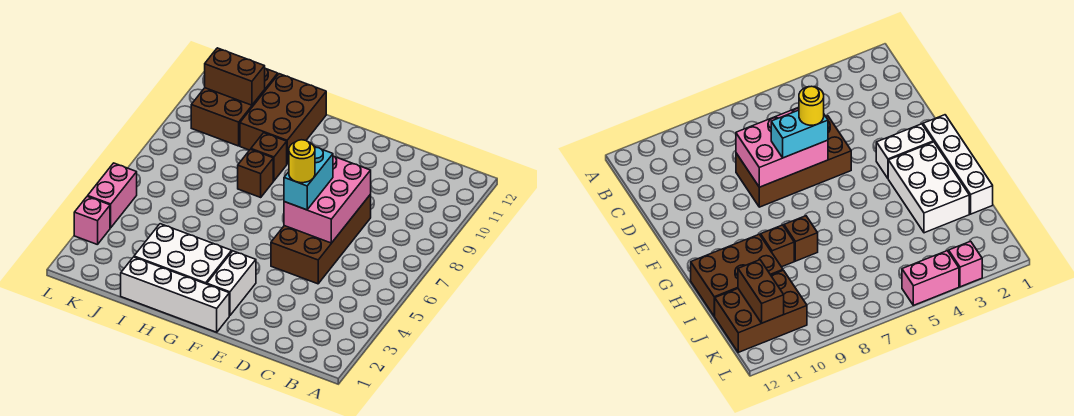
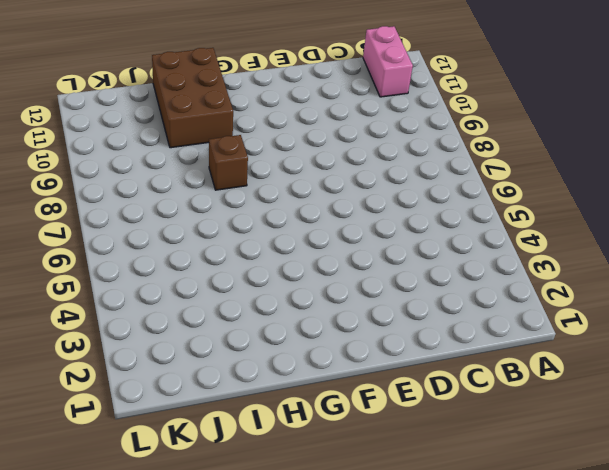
pink brick B11:B12 level 1 -> pink brick L4:L5 level 1
none -> brown brick D5:E8 level 1
none -> white brick F1:I1 level 1
none -> white brick F2:F3 level 1

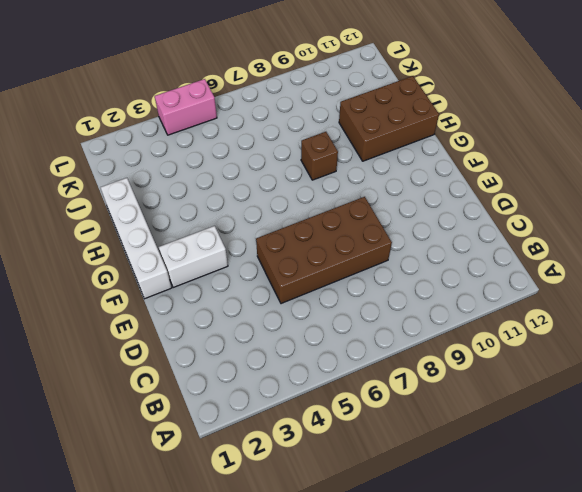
none -> white brick G2:I3 level 1
none -> brown brick H9 level 1
none -> brown brick J10:K12 level 1

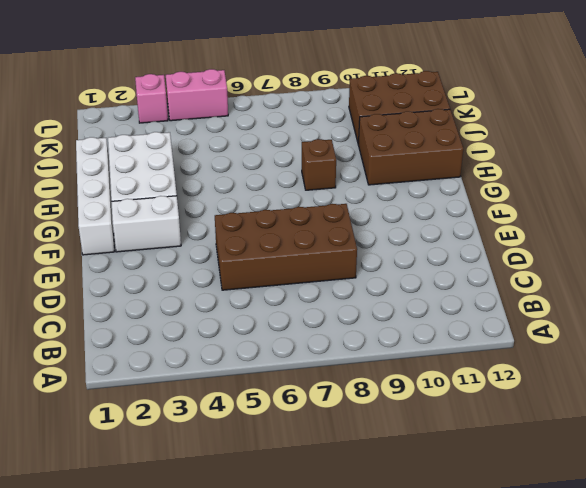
none -> brown brick H9 level 1
none -> pink brick D6:E8 level 2
none -> brown brick J11:K11 level 2

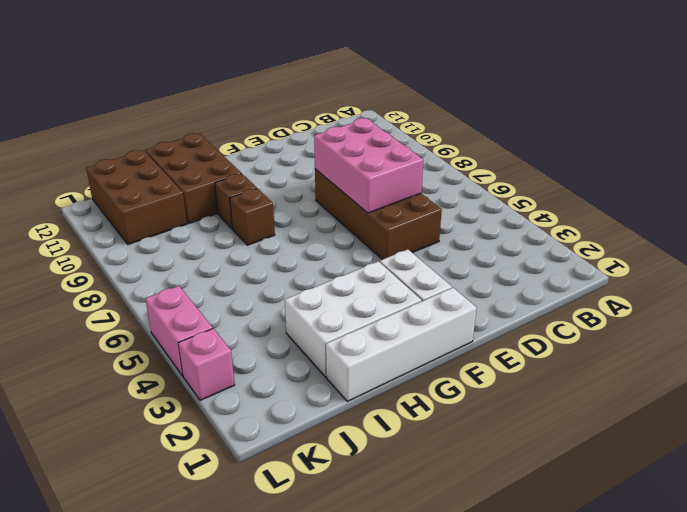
none -> brown brick J11:K11 level 2
none -> cyan brick E6:E7 level 3
none -> yellow round brick E6 level 4

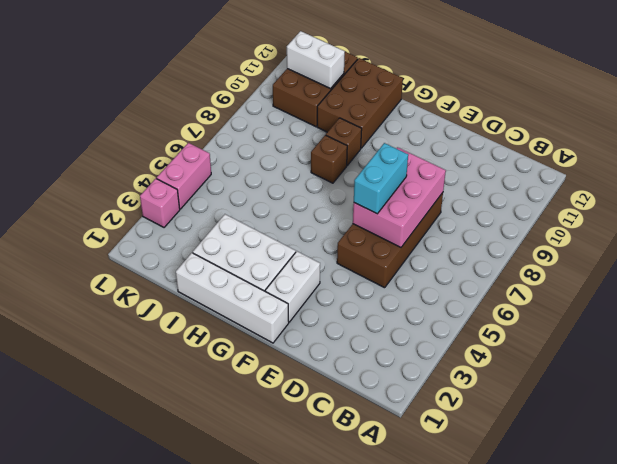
white brick J11:K11 level 2 -> brown brick J11:K11 level 2
none -> yellow round brick E6 level 4

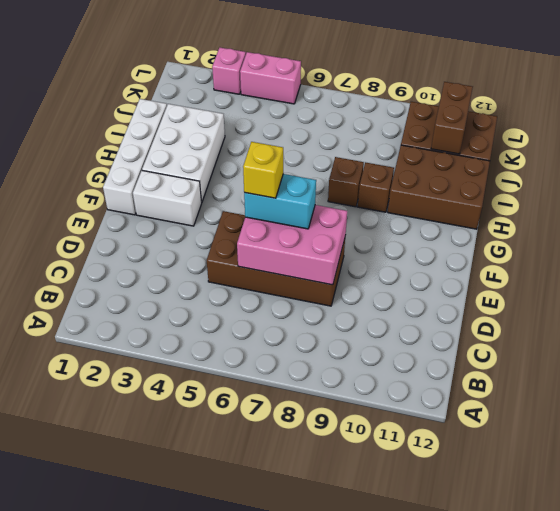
yellow brick E6 level 4 -> yellow round brick E6 level 4

